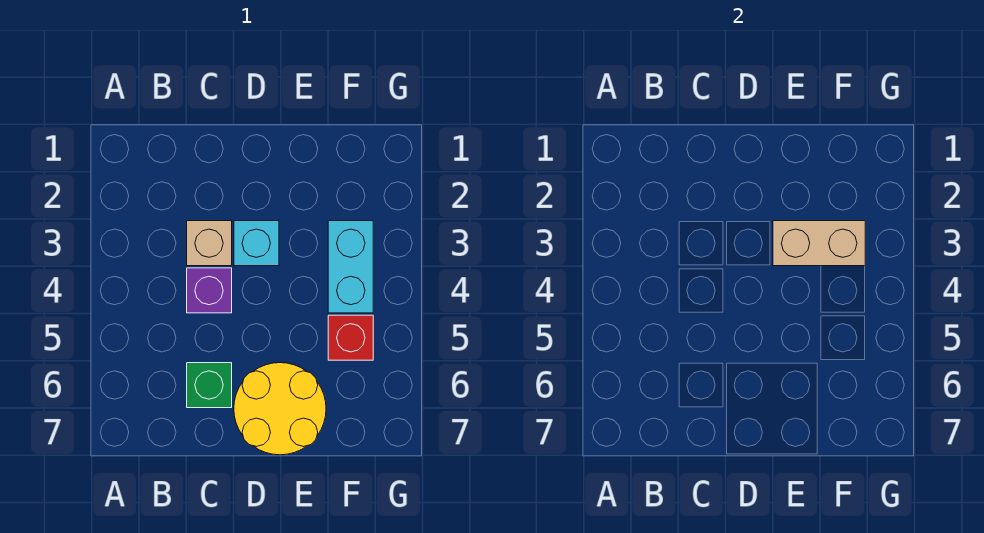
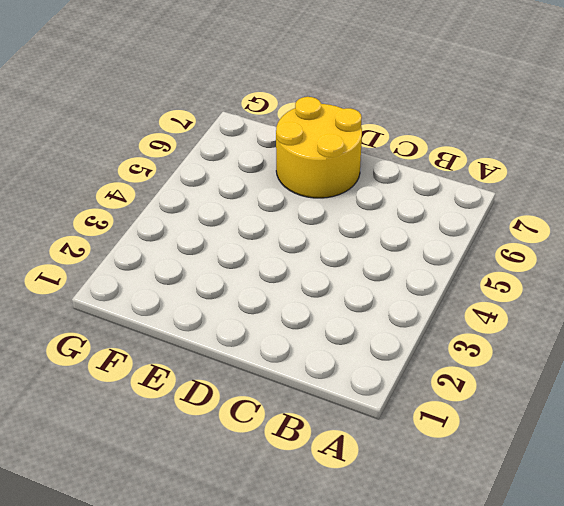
none -> tan brick C3 level 1
none -> purple brick C4 level 1

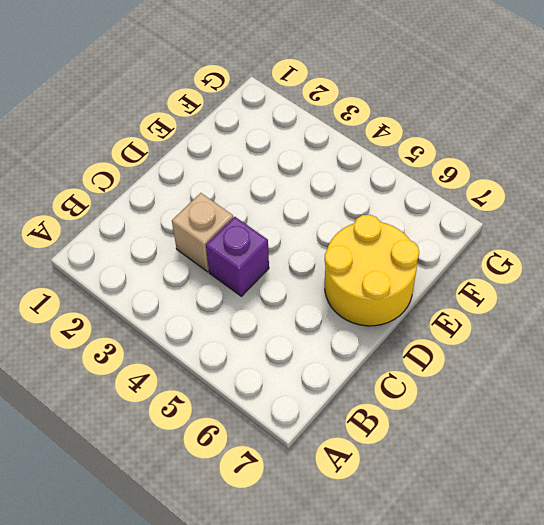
none -> green brick C6 level 1
none -> cyan brick D3 level 1

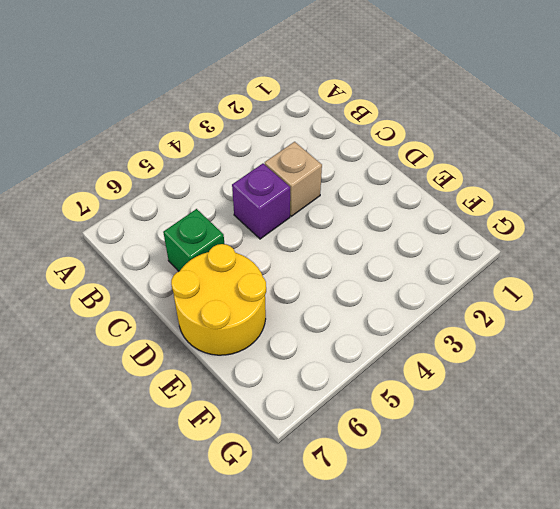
none -> cyan brick D3 level 1
none -> cyan brick F3:F4 level 1

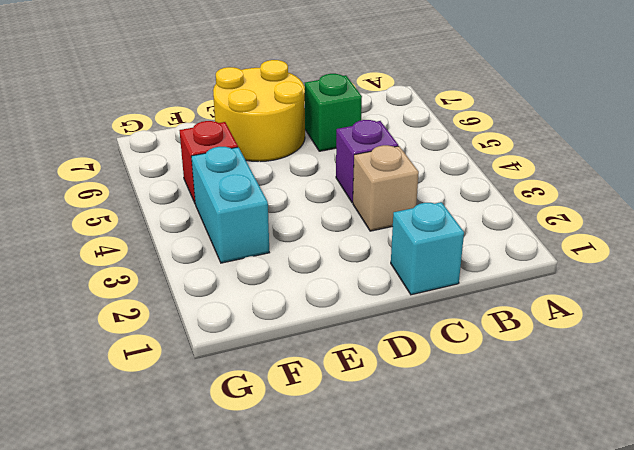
cyan brick C1 level 1 -> cyan brick D3 level 1
none -> tan brick E3:F3 level 2

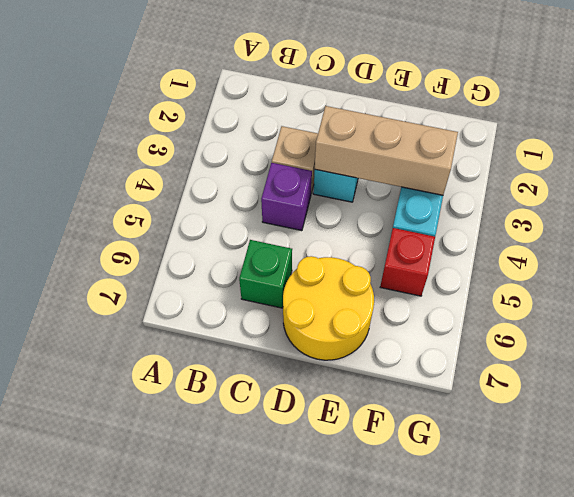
tan brick D3:F3 level 2 -> tan brick E3:F3 level 2

